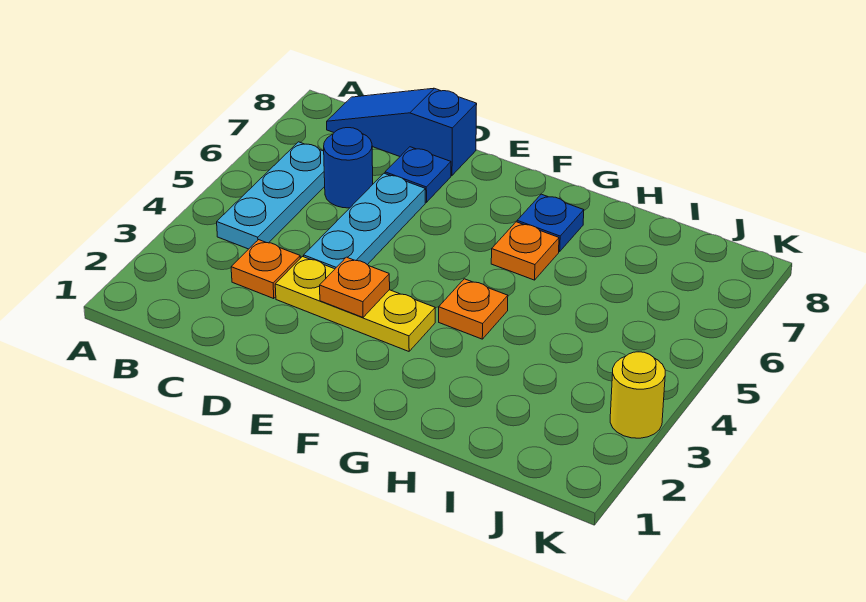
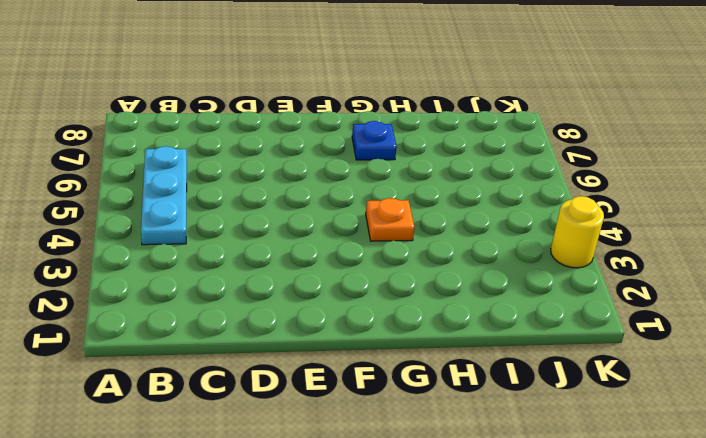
none -> blue slope B8:D8 level 1 top D
none -> orange plate C3 level 1
none -> blue round brick C6 level 1

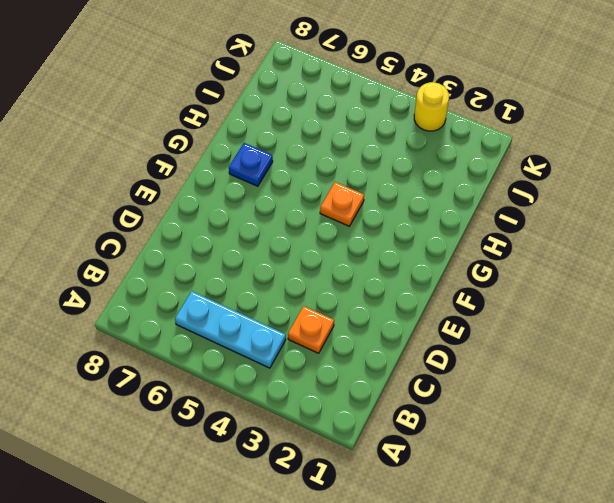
none -> blue slope B8:D8 level 1 top D
none -> blue round brick C6 level 1
none -> yellow plate D3:F3 level 1

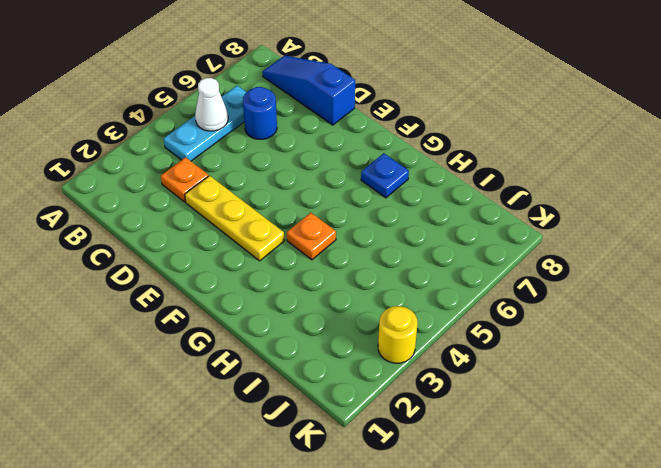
white cone B5 level 2 -> none
none -> cyan plate D4:D6 level 1
none -> blue plate D7 level 1
none -> orange plate G6 level 1

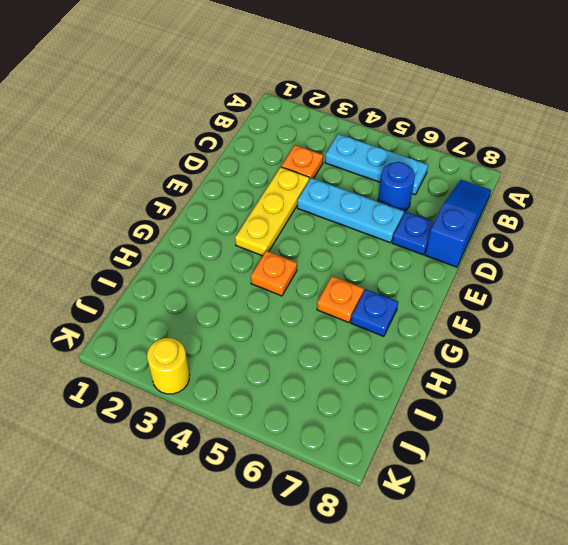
none -> orange plate E3 level 2

